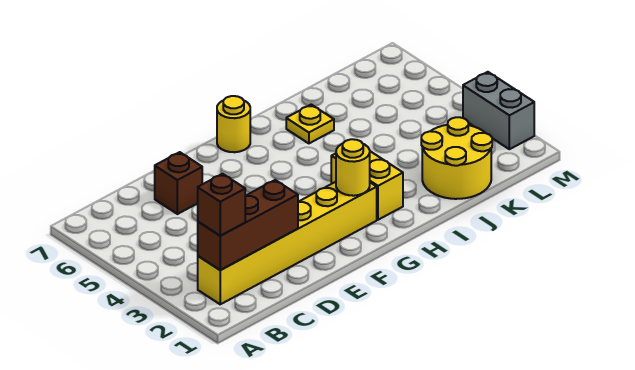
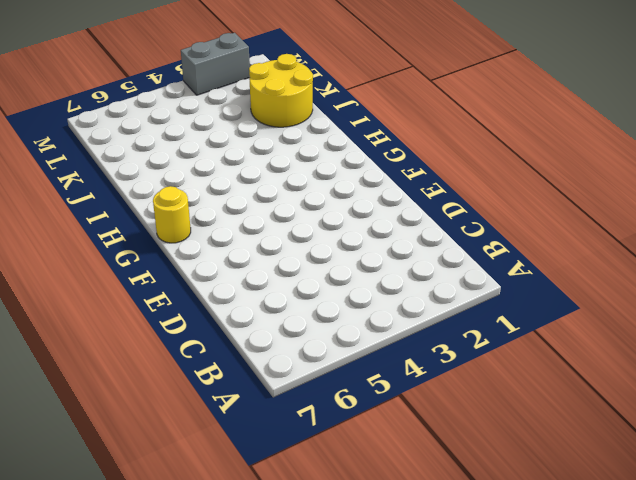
none -> yellow brick B2:G2 level 1
none -> brown brick D6 level 1

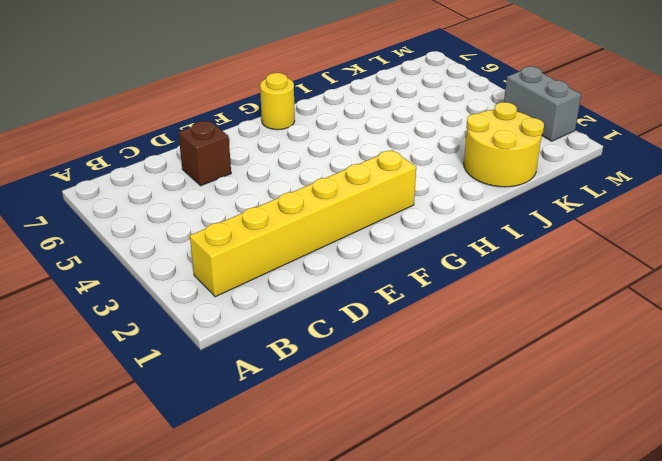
none -> yellow brick H2:H3 level 1
none -> yellow plate I6 level 1

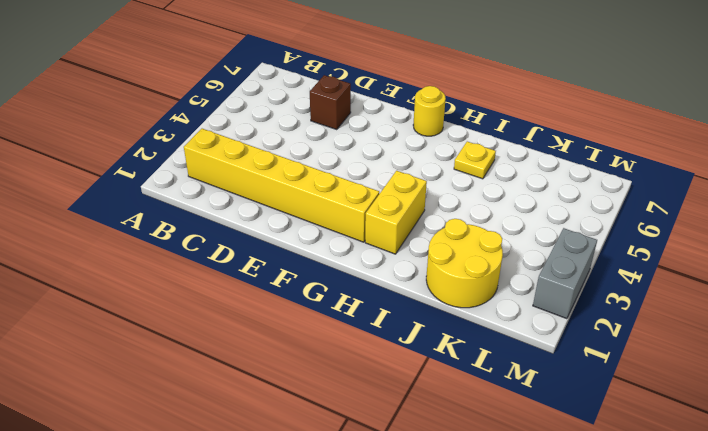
none -> brown brick B2:D2 level 2
none -> yellow round brick G2 level 2

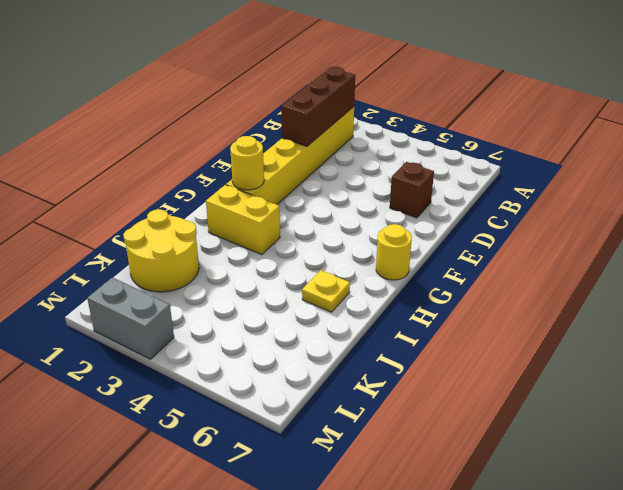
none -> brown brick B2 level 3

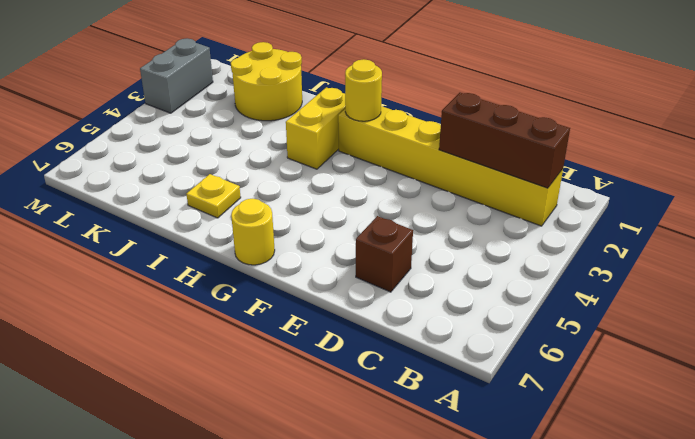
none -> brown brick B2 level 3

